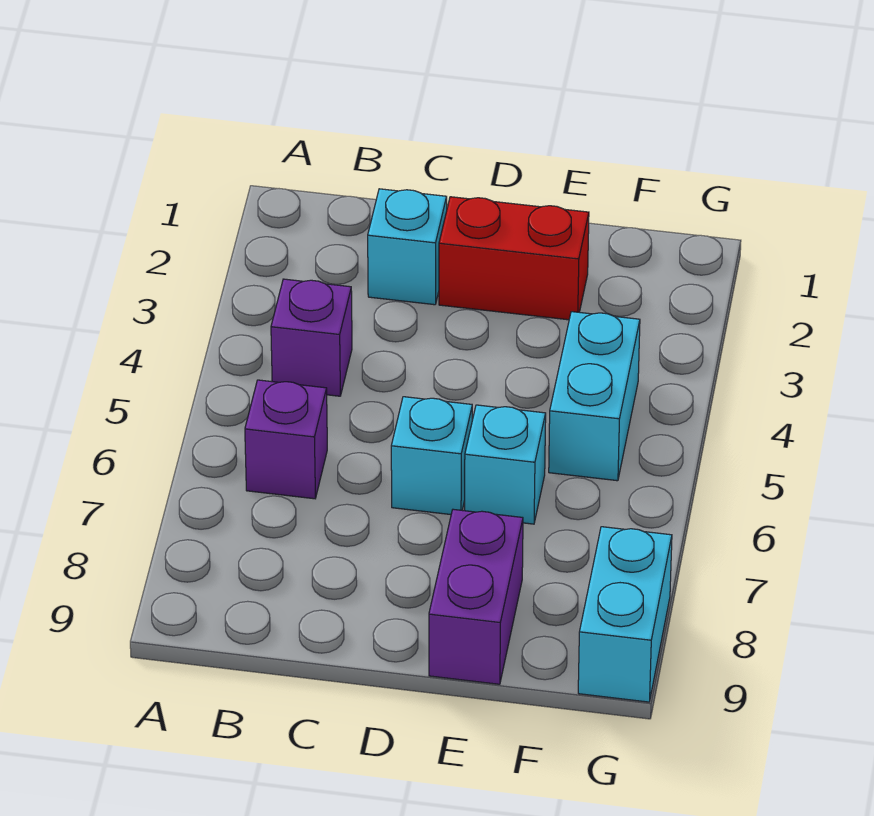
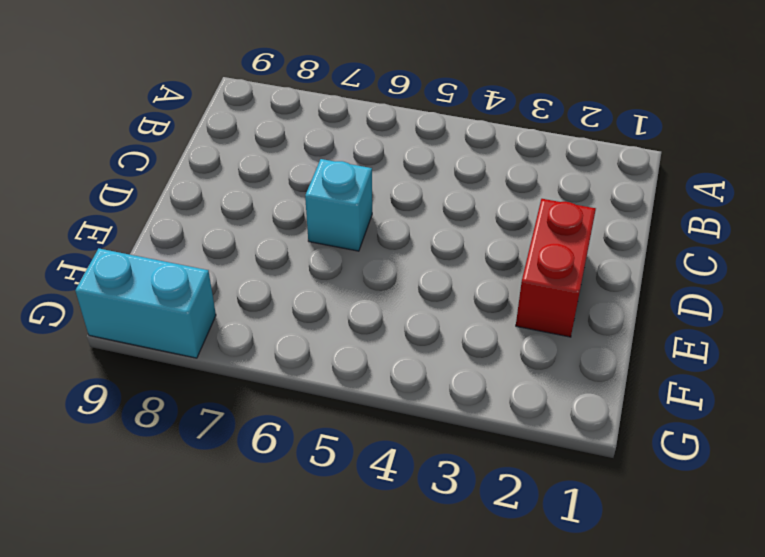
none -> purple brick B4 level 1
none -> purple brick B6 level 1

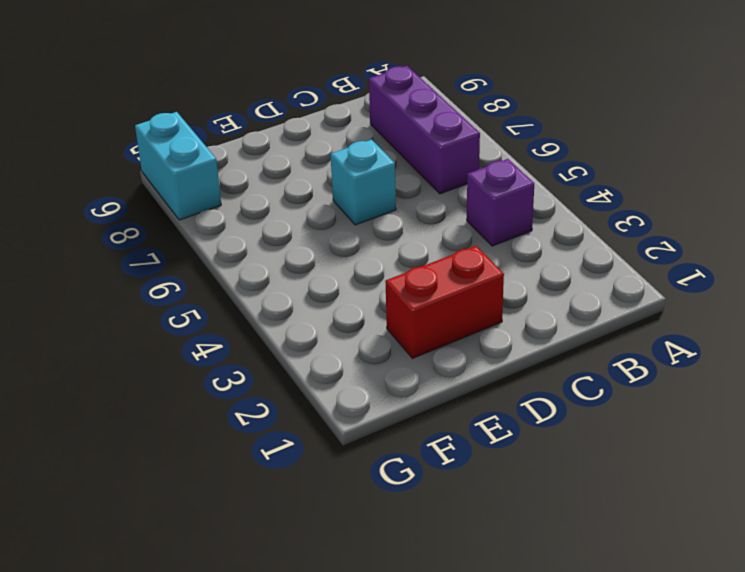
purple brick B6:B8 level 1 -> purple brick B6 level 1
none -> cyan brick C2 level 1
none -> cyan brick E6 level 1

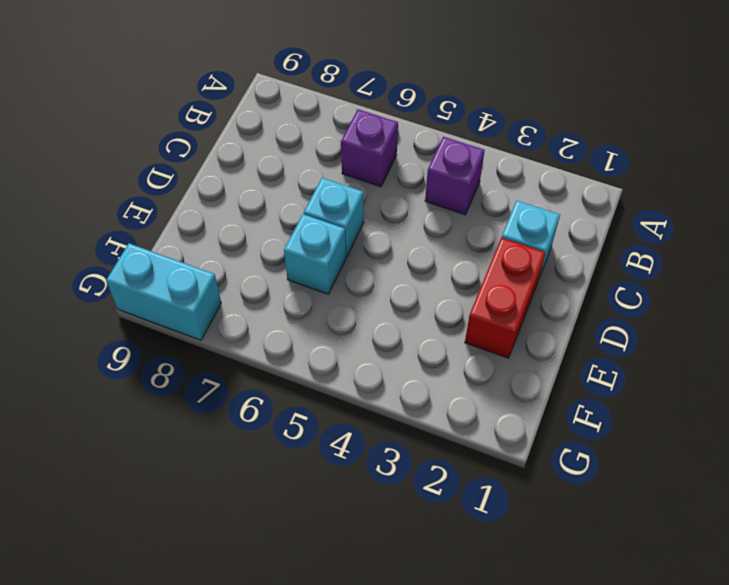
none -> purple brick E8:E9 level 1
none -> cyan brick F4:F5 level 1

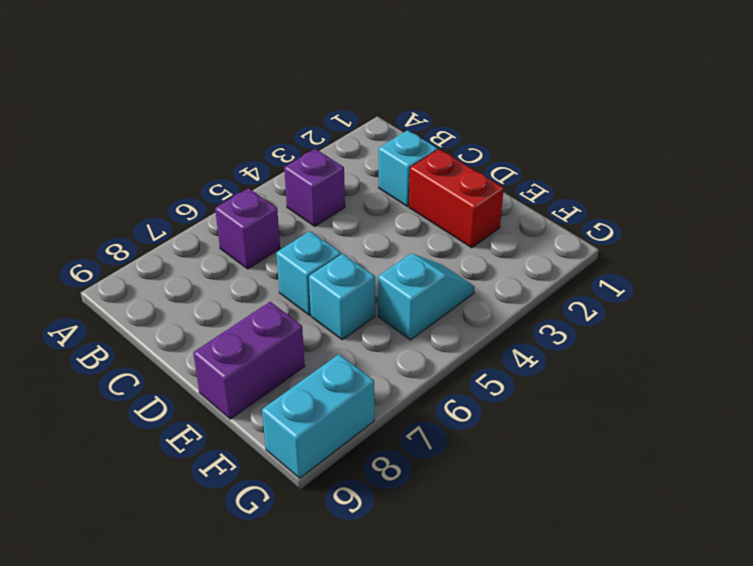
cyan slope F4:F5 level 1 top 5 -> cyan brick F4:F5 level 1

